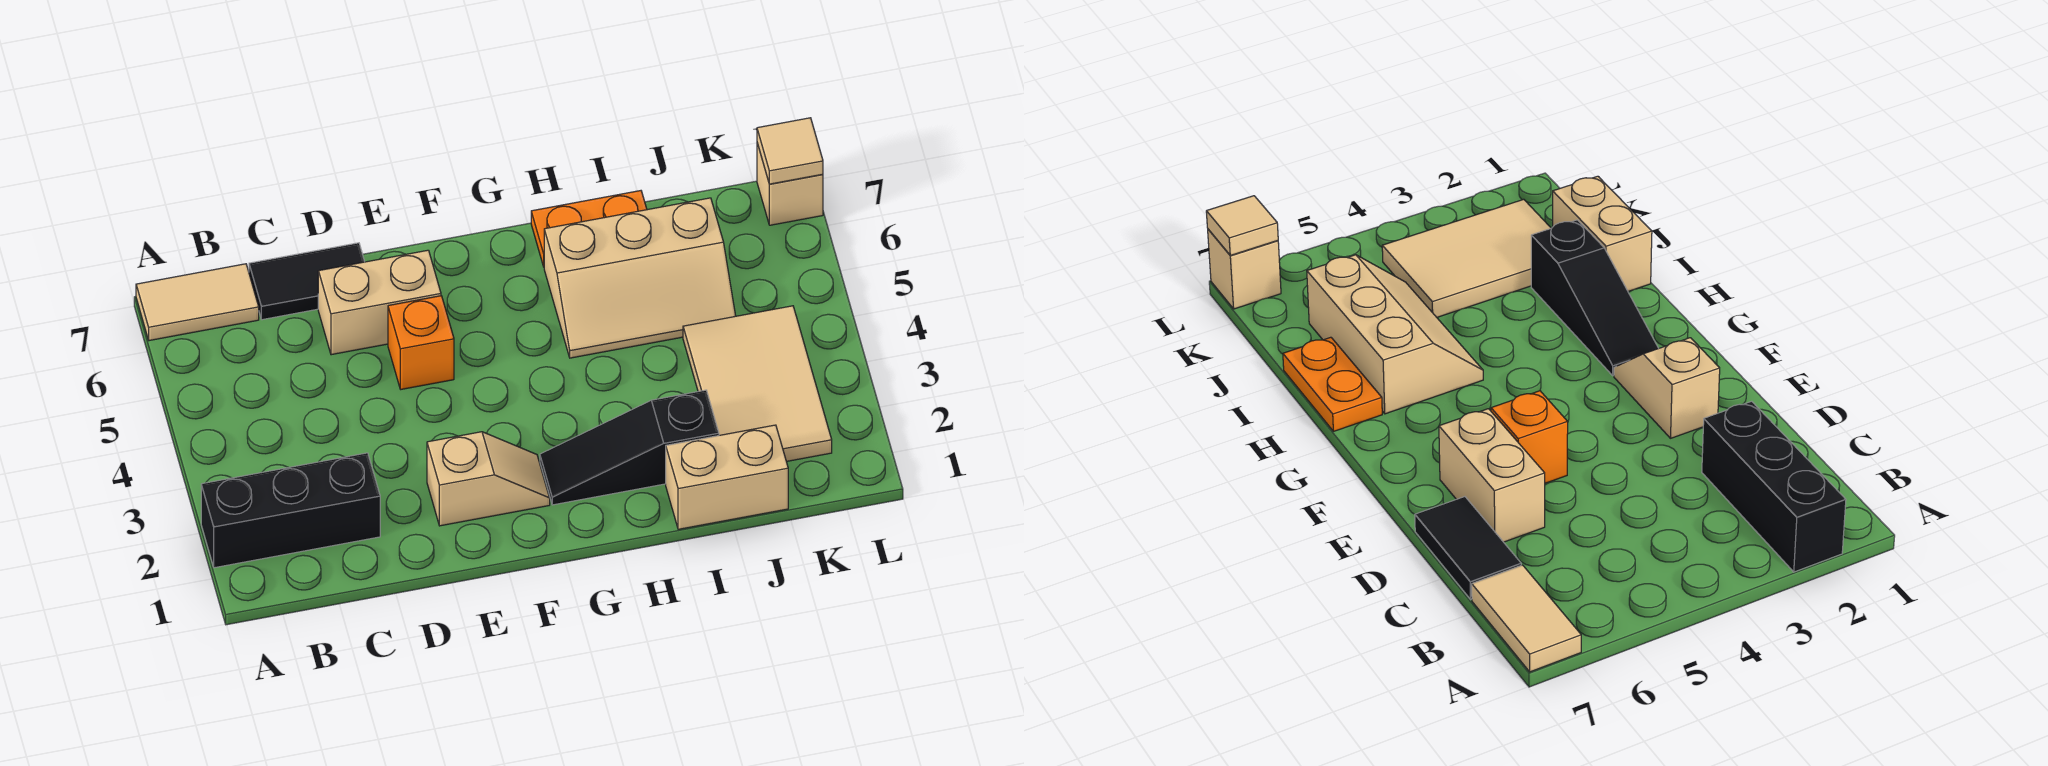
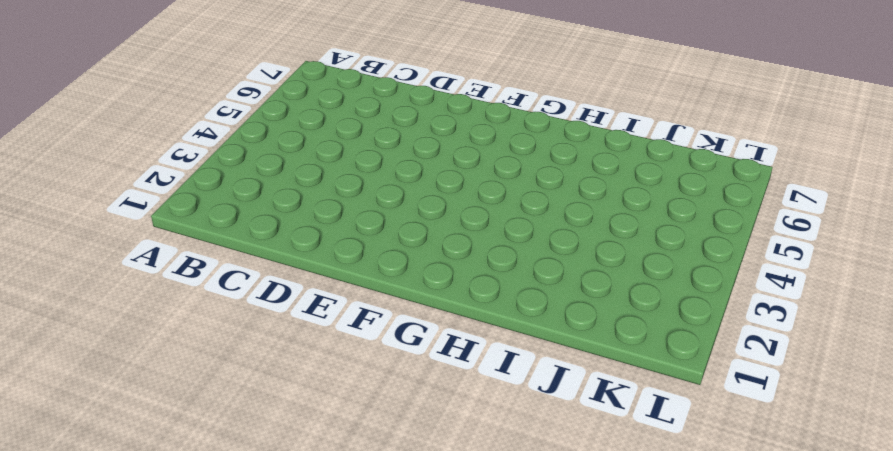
none -> black brick A2:C2 level 1
none -> tan tile A7:B7 level 1
none -> black tile C7:D7 level 1

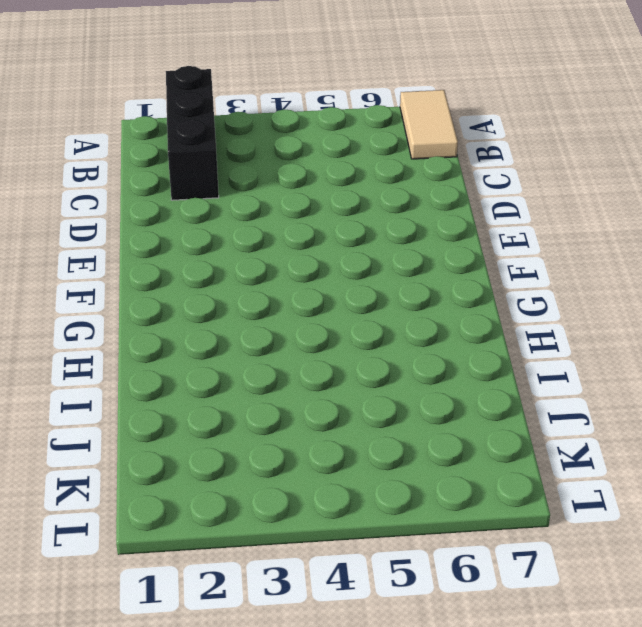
none -> black tile C7:D7 level 1
none -> tan brick D6:E6 level 1
none -> tan slope E2:F2 level 1 top E

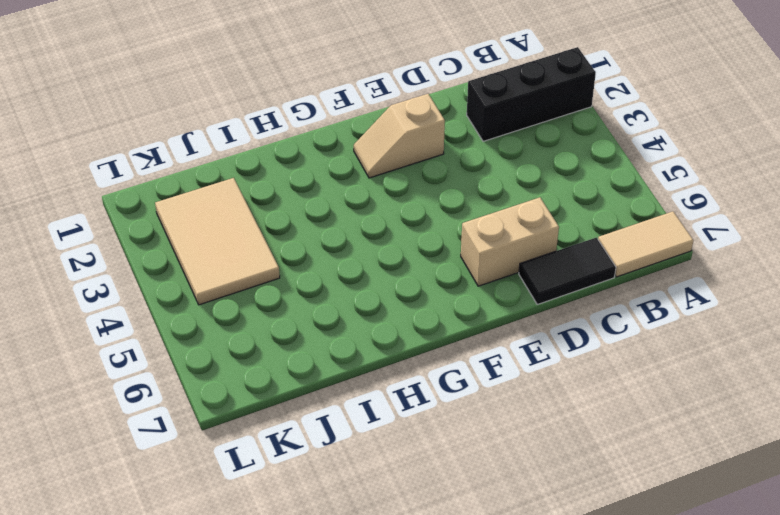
none -> orange brick E5 level 1
none -> black slope G2:I2 level 1 top I
none -> tan slope H5:J6 level 1 top 6

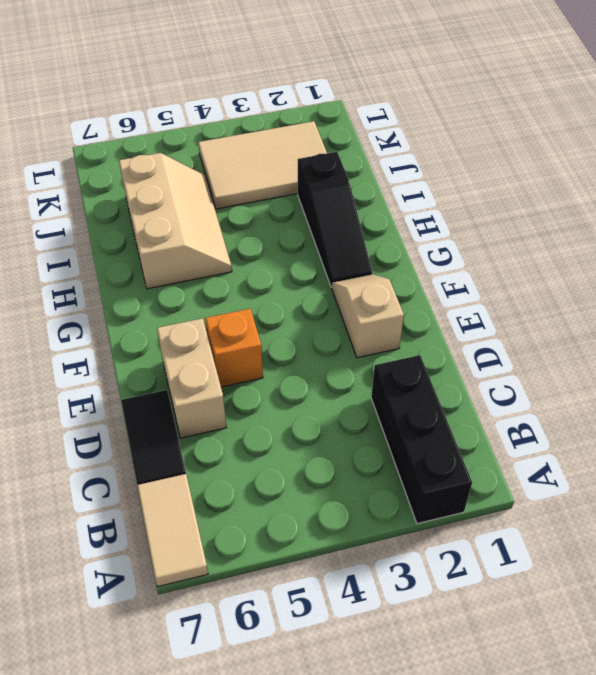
none -> orange plate H7:I7 level 1
none -> tan brick I1:J1 level 1
none -> tan brick L7 level 1

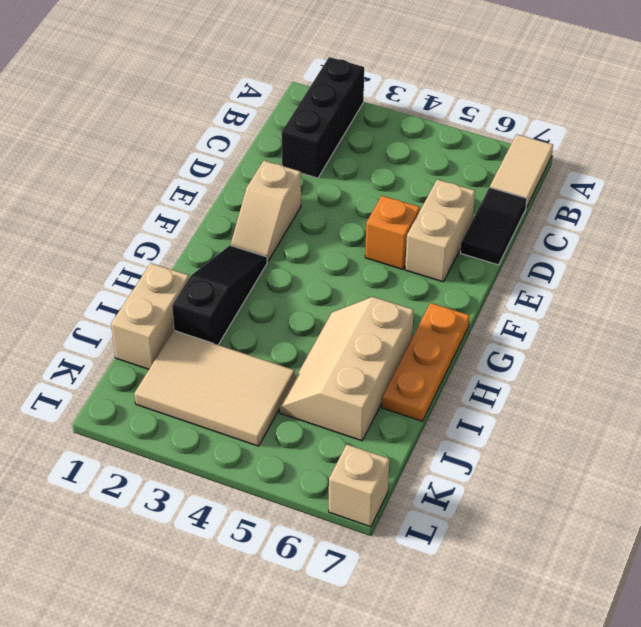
orange plate G7:I7 level 1 -> orange plate H7:I7 level 1
none -> tan tile L7 level 2

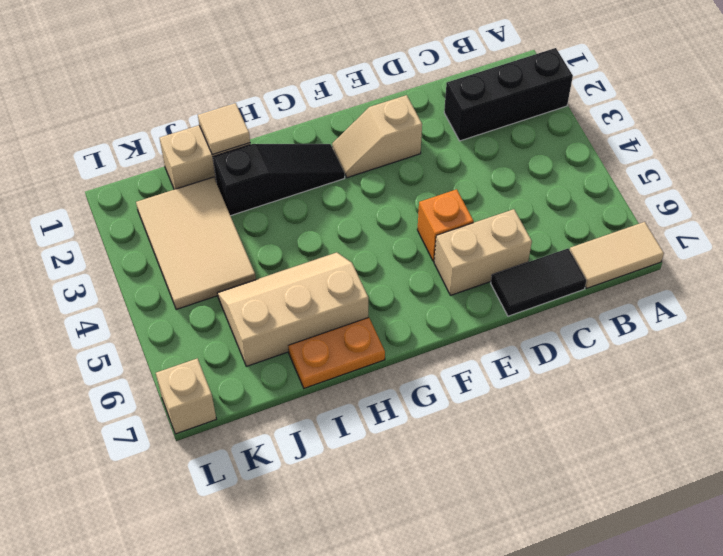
tan tile I1 level 2 -> tan tile L7 level 2

